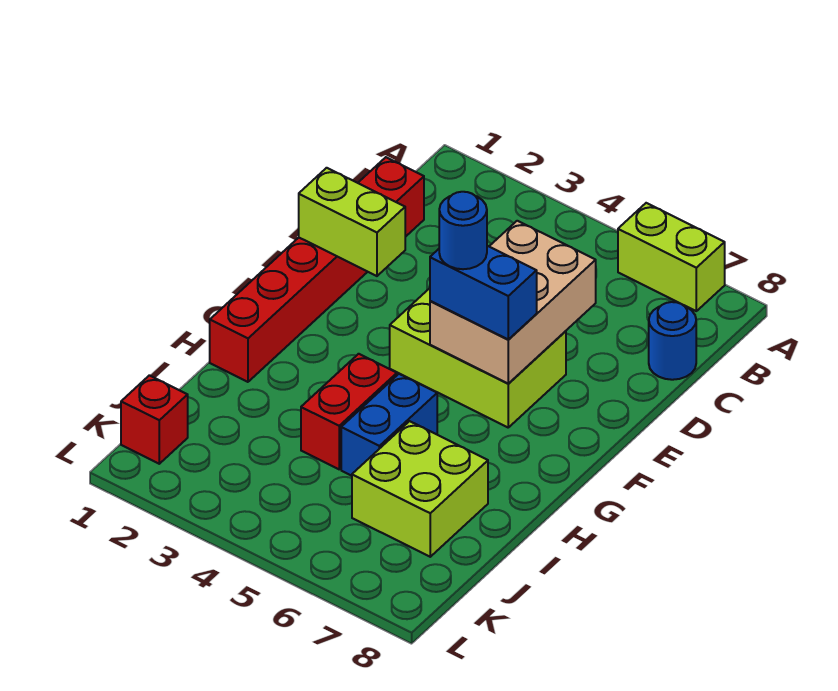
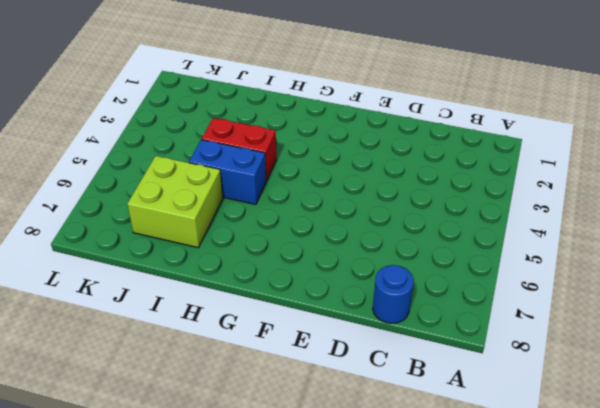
none -> lime brick A6:A7 level 1
none -> red brick C1:H1 level 1
none -> lime brick E4:F6 level 1

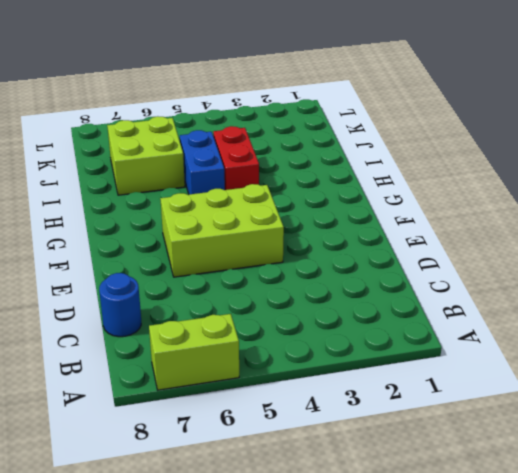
none -> red brick C1:H1 level 1
none -> red brick K1 level 1
none -> tan brick D5:F6 level 2

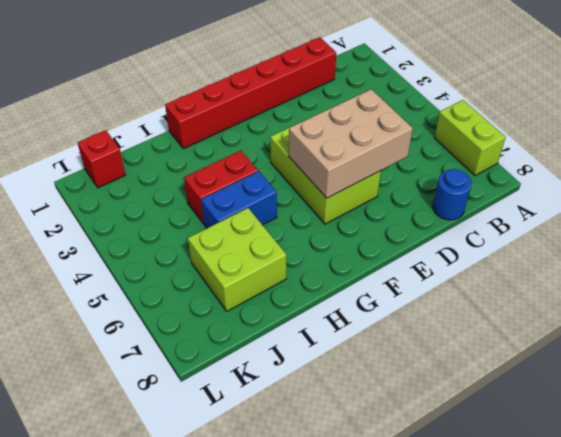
none -> lime brick E1:E2 level 2
none -> blue brick F5:F6 level 3
none -> blue round brick F5 level 4

